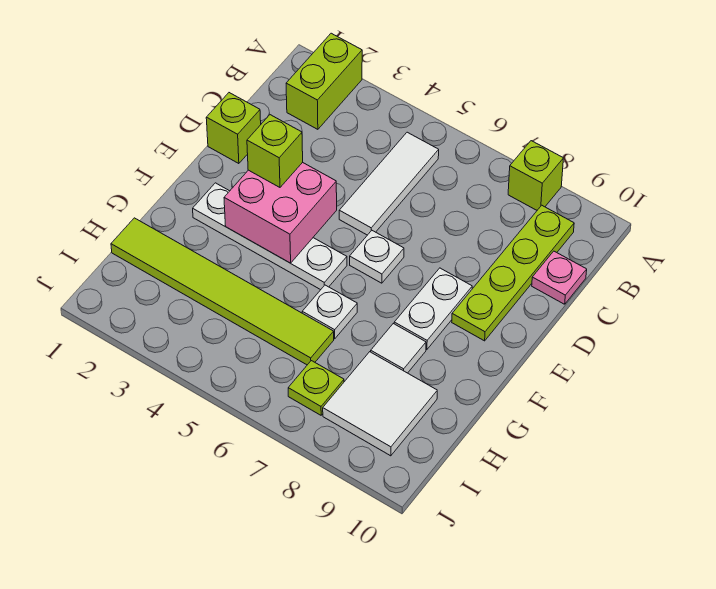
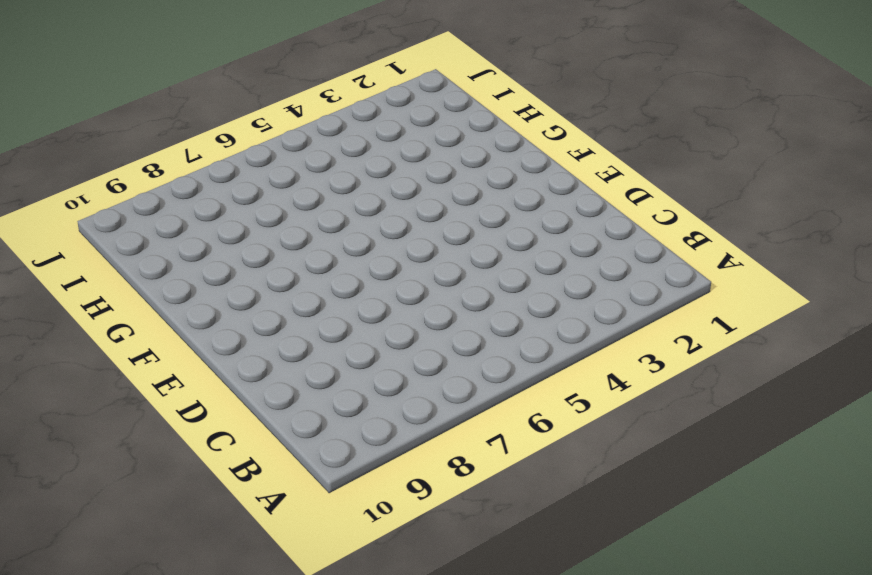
none -> lime brick A2:B2 level 1
none -> lime brick A8 level 1
none -> white tile B5:D5 level 1

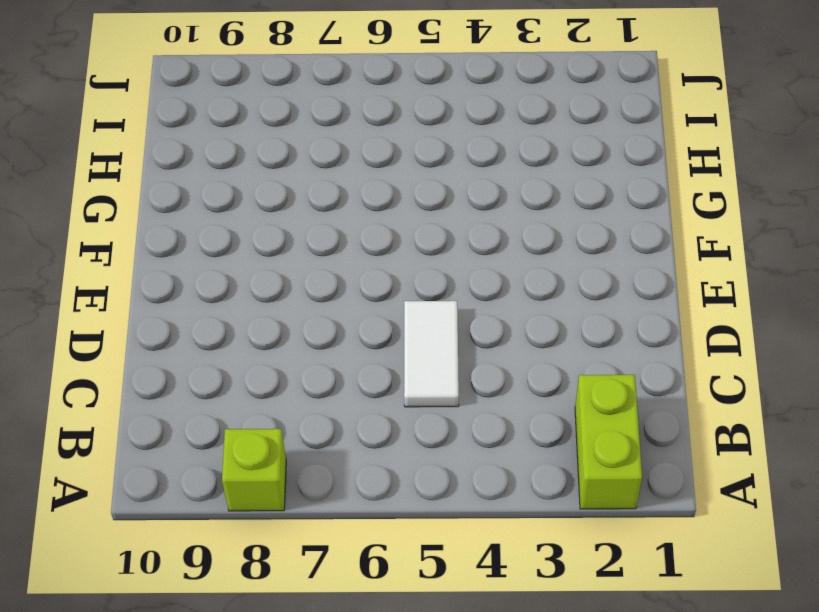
white tile C5:D5 level 1 -> white tile B5:D5 level 1
none -> lime plate B9:E9 level 1
none -> pink plate C10 level 1
none -> lime brick D1 level 1

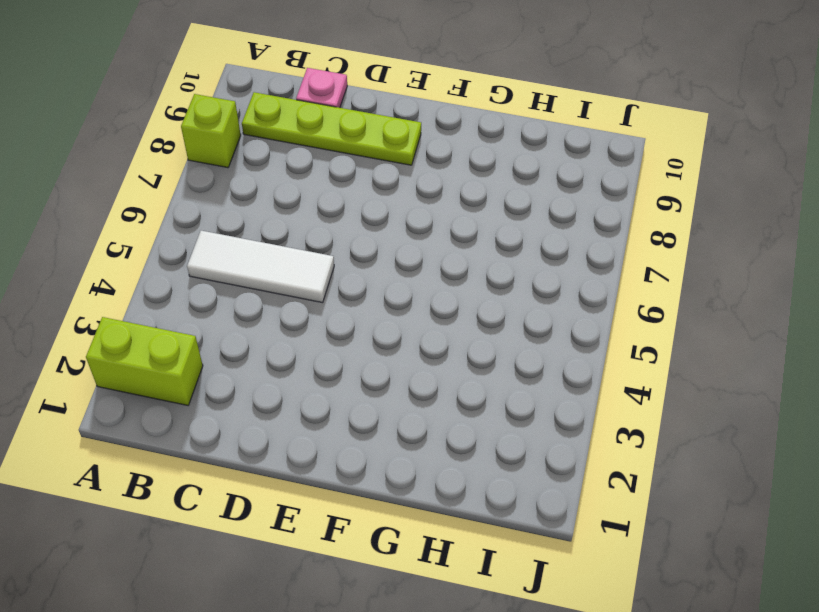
none -> lime brick D1 level 1
none -> white plate E6 level 1
none -> white plate E8:F8 level 1

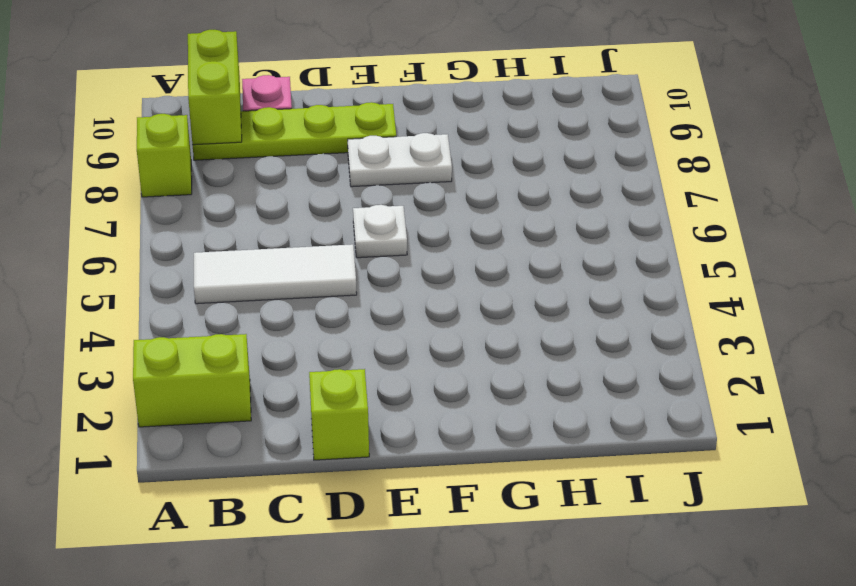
lime brick B9:B10 level 2 -> none
none -> white plate F2:F5 level 1
none -> white plate G6 level 1
none -> white tile G8 level 1

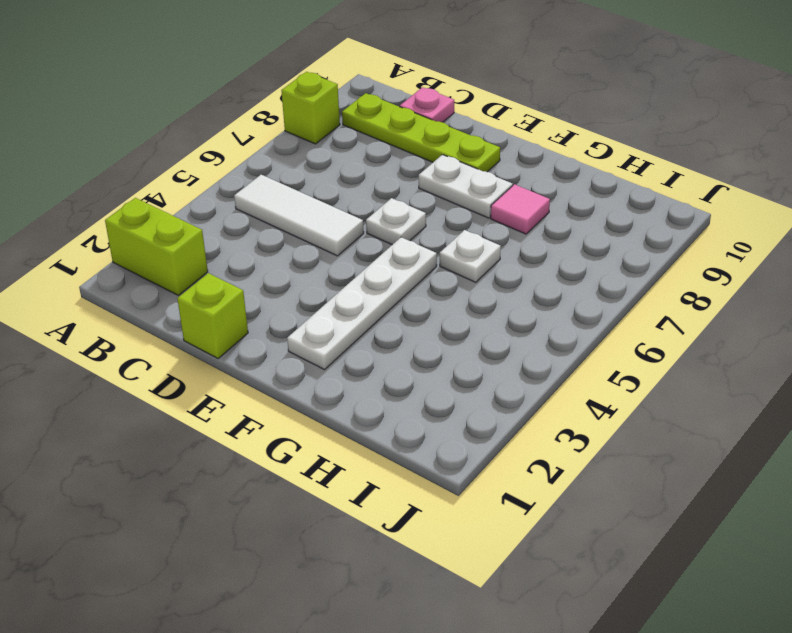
pink tile G8 level 1 -> white tile G8 level 1
none -> lime tile H1:H6 level 1
none -> white tile H8:I9 level 1
none -> lime plate I7 level 1

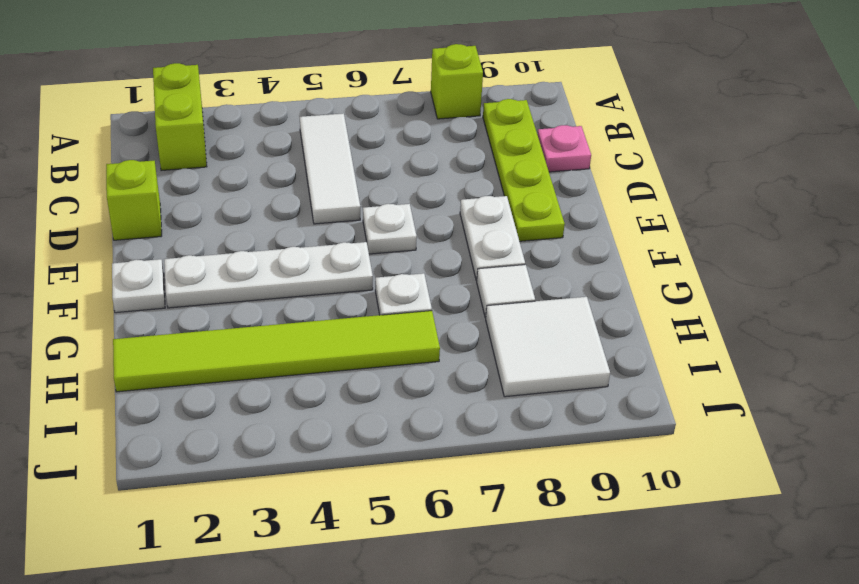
white plate F1 level 1 -> none
none -> lime plate I7 level 1
none -> pink brick E3:F4 level 2
none -> lime brick E3 level 3

